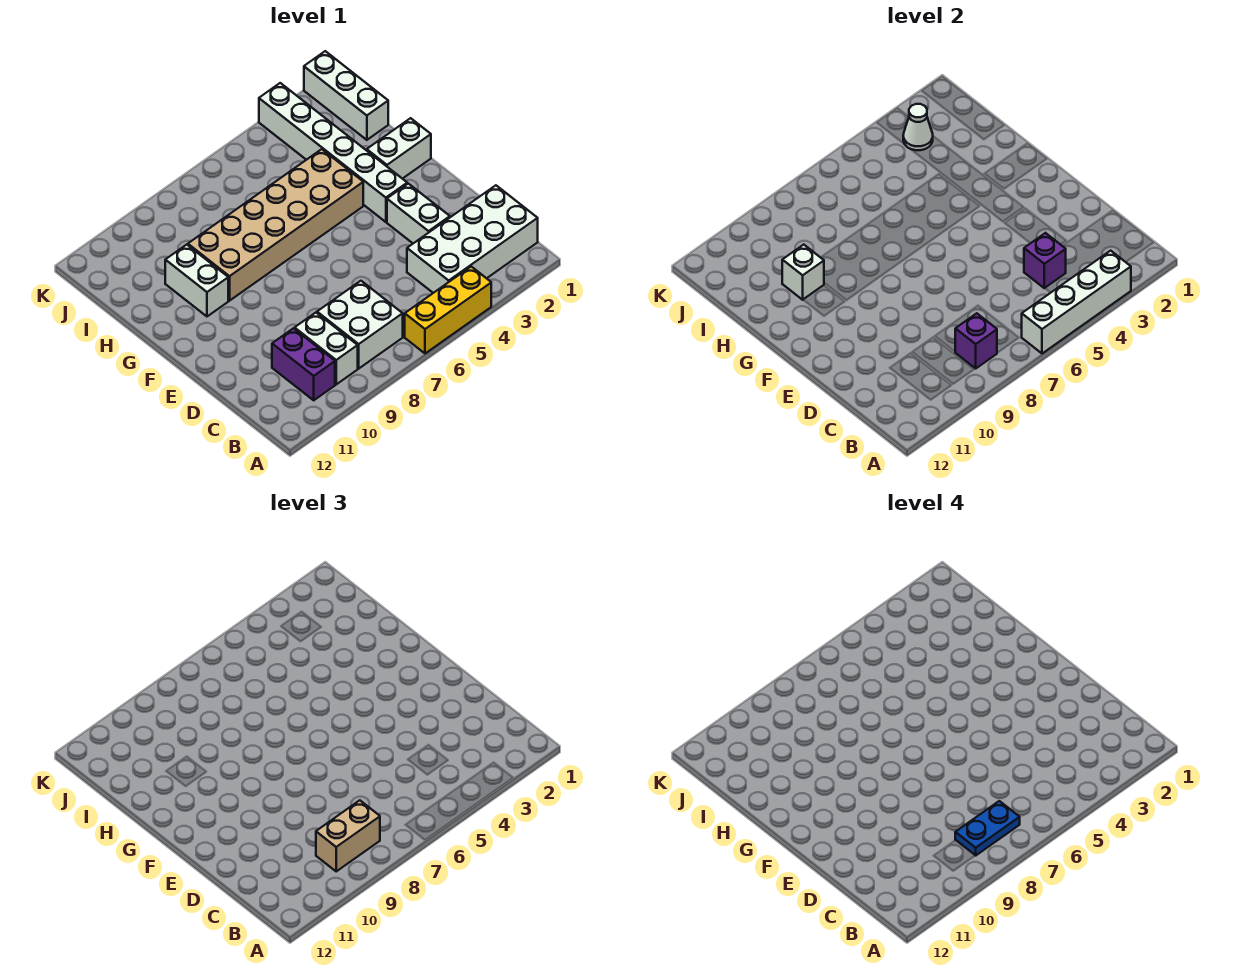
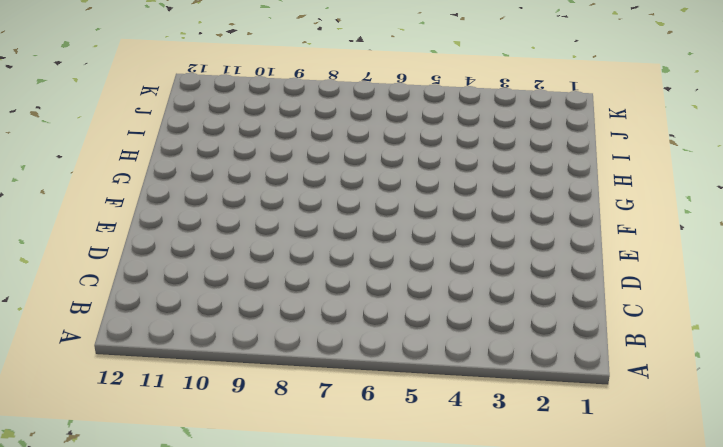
none -> yellow brick A4:A6 level 1
none -> white brick B1:C4 level 1
none -> white brick B7:C8 level 1

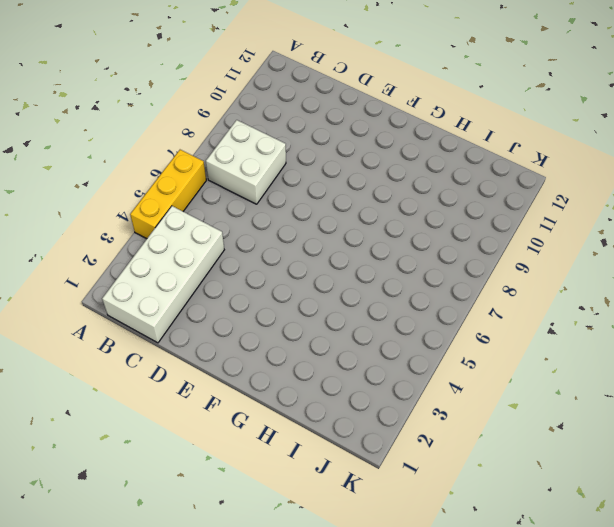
none -> white brick B9:C9 level 1
none -> purple brick B10:C10 level 1
none -> white brick D3:E3 level 1

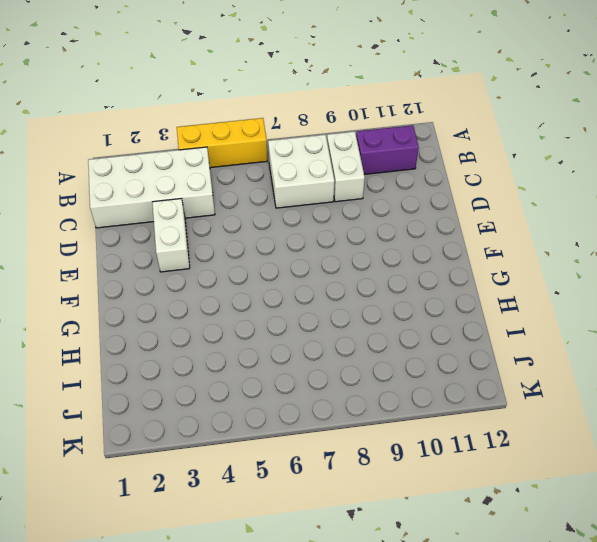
purple brick B10:B11 level 1 -> purple brick B10:C10 level 1
none -> white brick F3:K3 level 1
none -> white brick G1:G2 level 1
none -> tan brick G4:H9 level 1

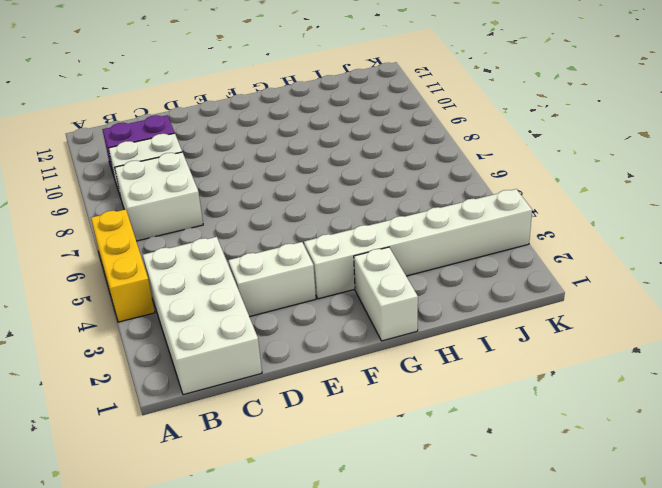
none -> tan brick G4:H9 level 1
none -> white brick G10:H10 level 1
none -> white brick I1:K1 level 1

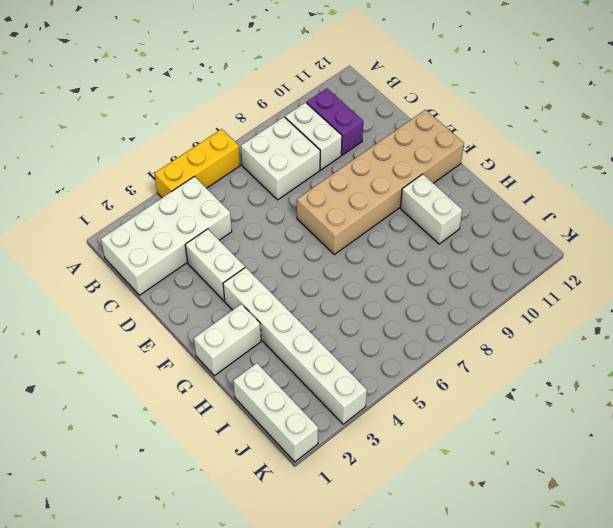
tan brick E7:F12 level 1 -> tan brick G4:H9 level 1
none -> white brick A3:A6 level 2
none -> purple brick B8 level 2
none -> purple brick C4 level 2

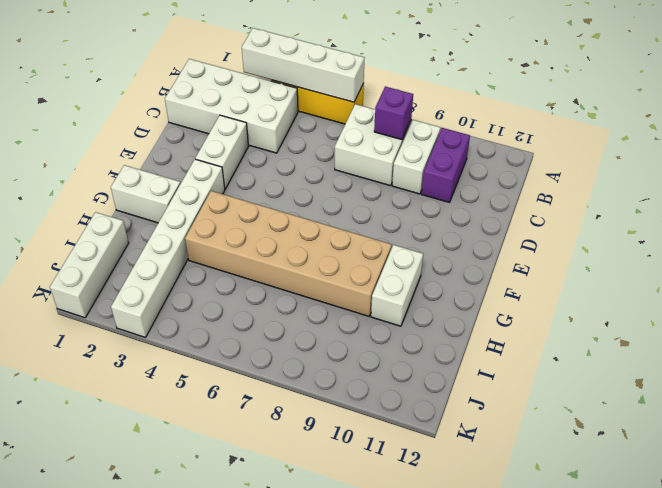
none -> purple brick C4 level 2
none -> white brick H10 level 2
none -> white cone J3 level 2

